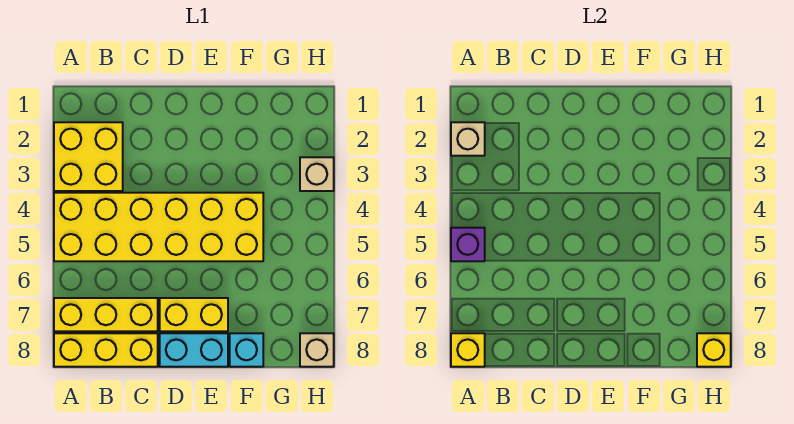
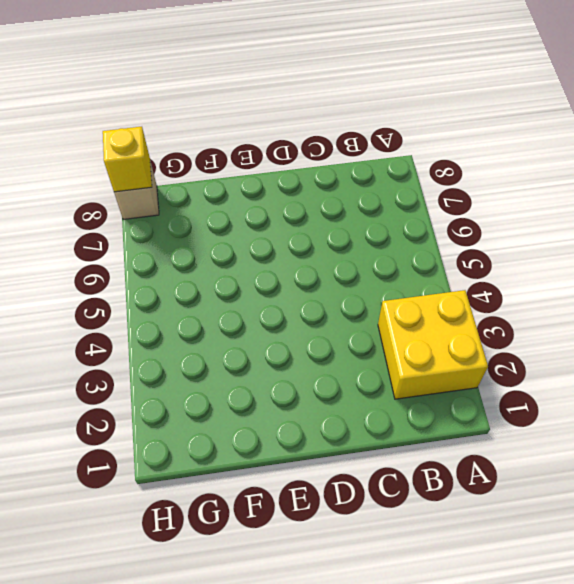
none -> yellow brick A4:F5 level 1
none -> yellow brick A7:C7 level 1
none -> yellow brick A8:C8 level 1

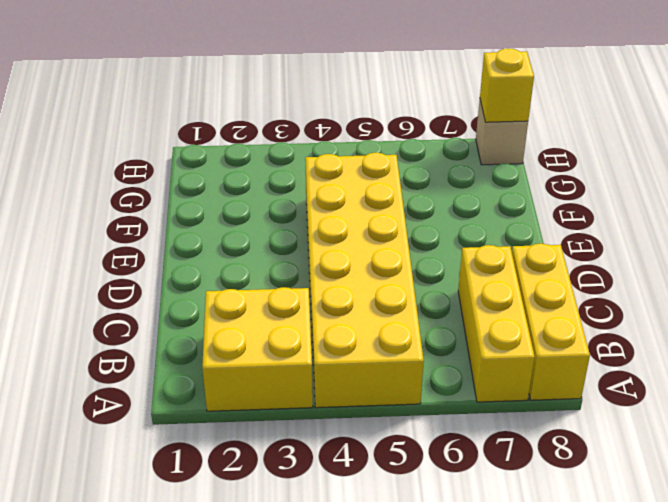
none -> yellow brick D7:E7 level 1
none -> cyan brick D8:E8 level 1
none -> cyan brick F8 level 1

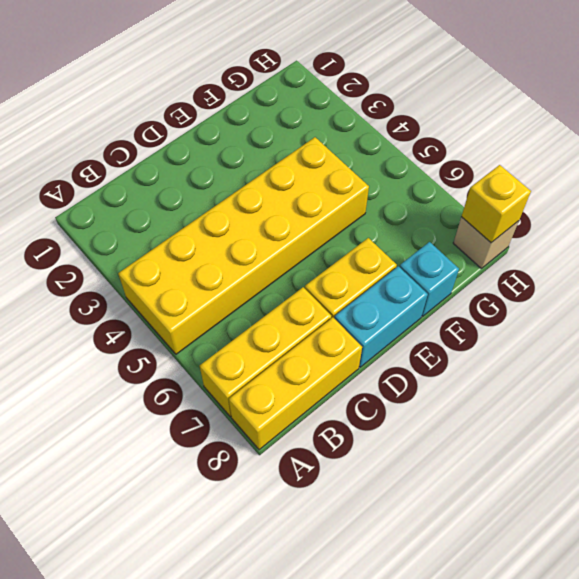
none -> yellow brick A2:B3 level 1
none -> tan brick H3 level 1
none -> tan brick A2 level 2

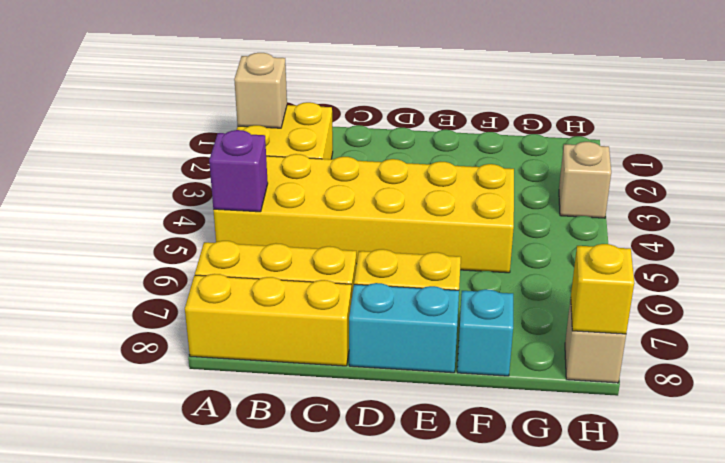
none -> yellow brick A8 level 2

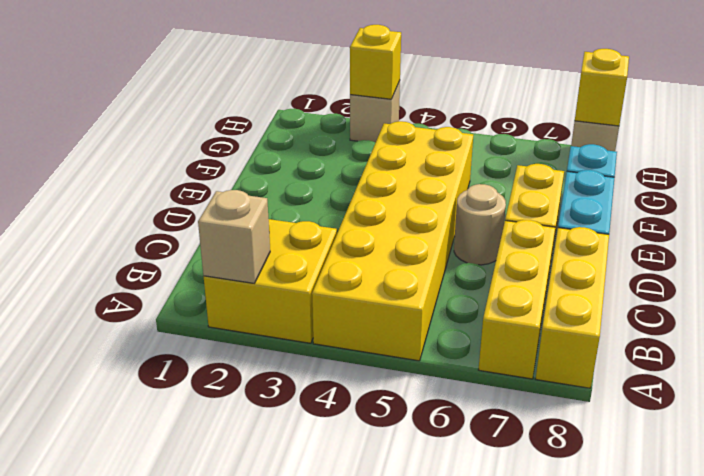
tan round brick D6 level 1 -> none
yellow brick H3 level 2 -> yellow brick A8 level 2
none -> purple brick A5 level 2

